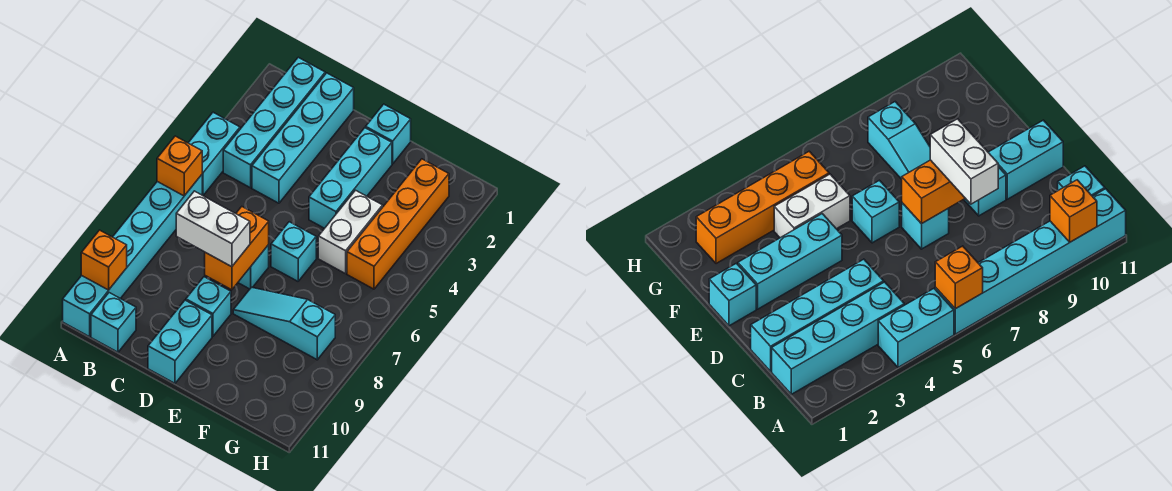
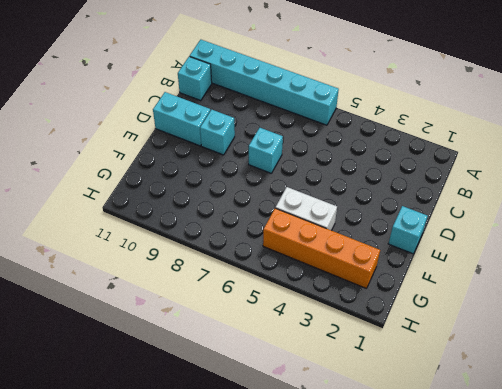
none -> cyan brick A4:A5 level 1
none -> cyan brick B1:B4 level 1
none -> cyan brick C1:C4 level 1

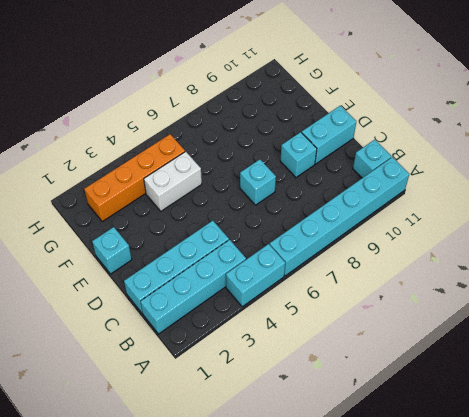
none -> cyan brick E2:E4 level 1
none -> cyan brick E6 level 1
none -> cyan slope E8:G8 level 1 top G

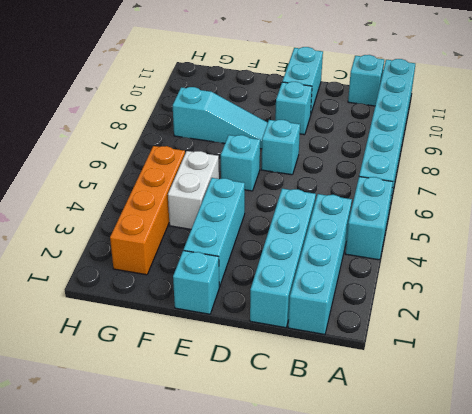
none -> orange brick A6 level 2
none -> orange brick A10 level 2
none -> orange brick D7:D8 level 2

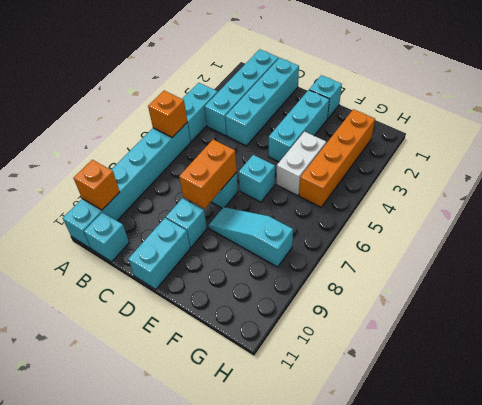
none -> white brick C8:D8 level 3

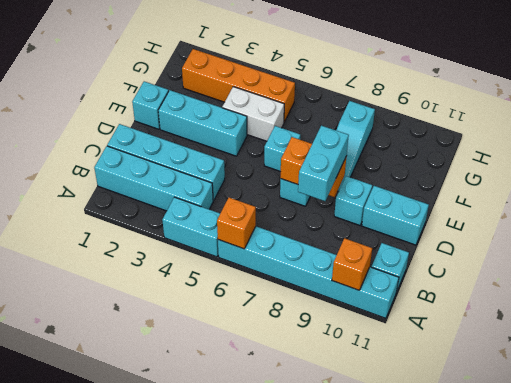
cyan brick C8:D8 level 3 -> white brick C8:D8 level 3

